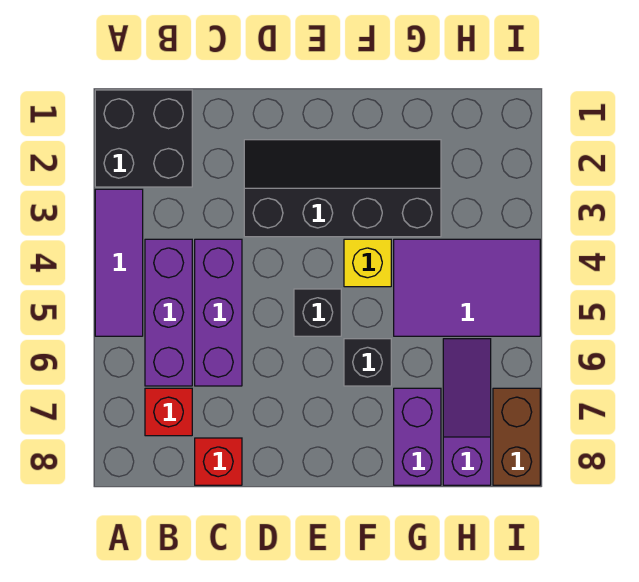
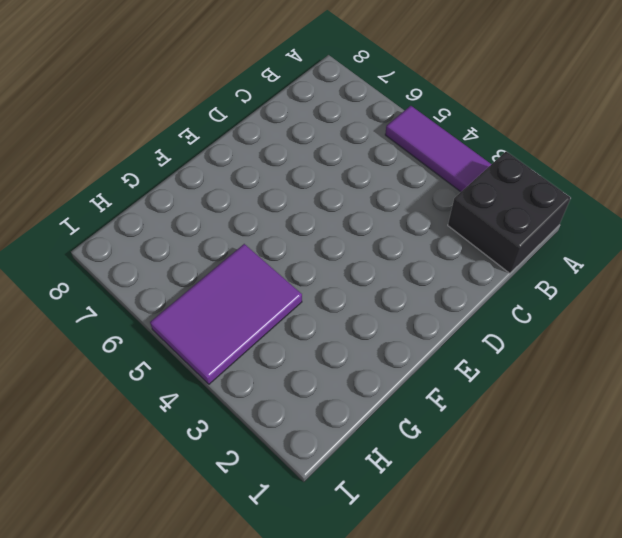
none -> purple brick B4:B6 level 1
none -> red brick B7 level 1
none -> purple brick C4:C6 level 1

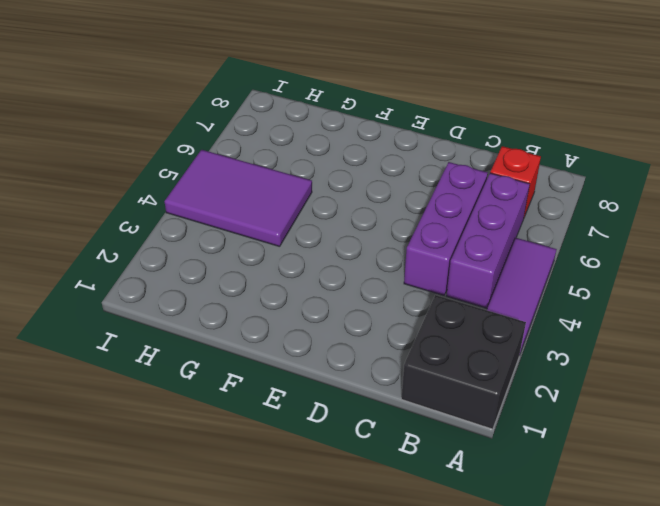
none -> red brick C8 level 1
none -> black slope D2:G3 level 1 top 3
none -> black brick E5 level 1

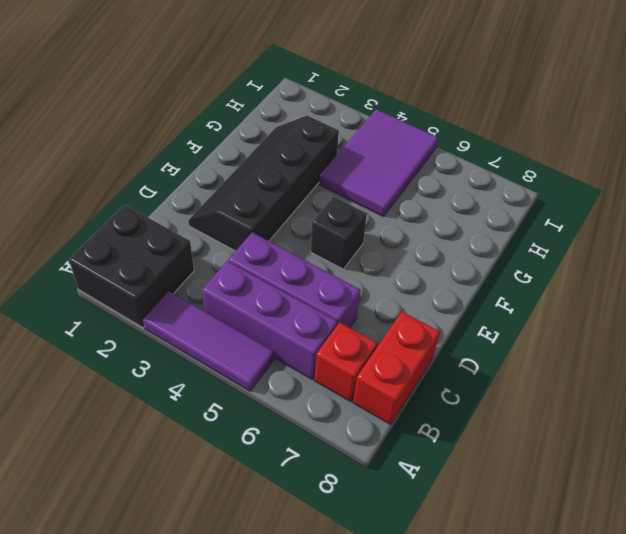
red brick B8:C8 level 1 -> red brick C8 level 1
none -> yellow brick F4 level 1
none -> black brick F6 level 1
none -> purple brick G7:G8 level 1

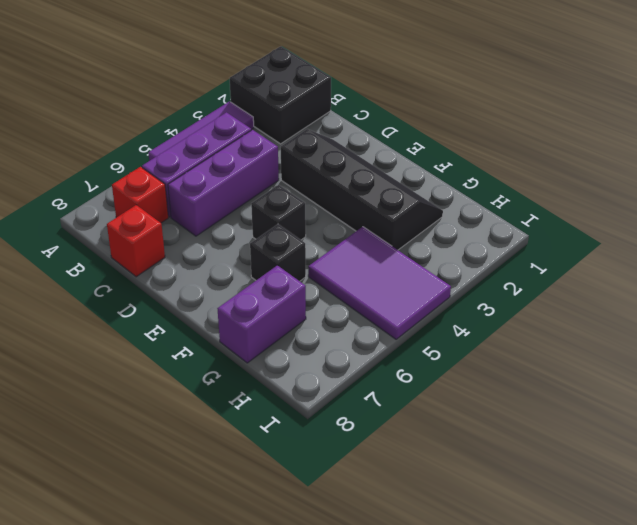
none -> yellow brick F4 level 1
none -> purple slope H6:H8 level 1 top 8
none -> brown brick I7:I8 level 1

